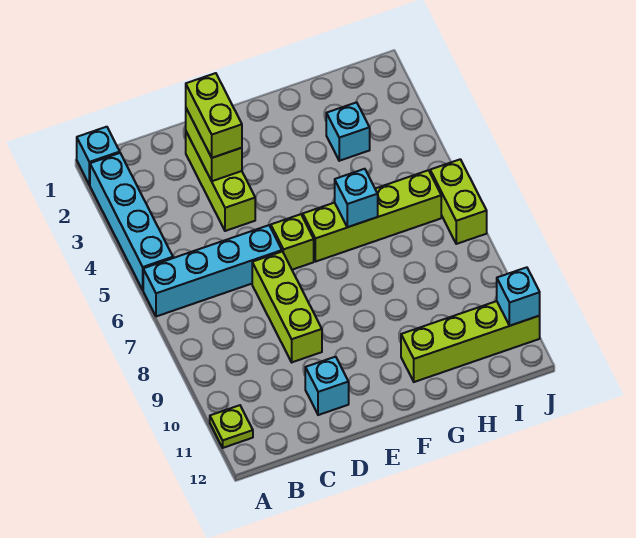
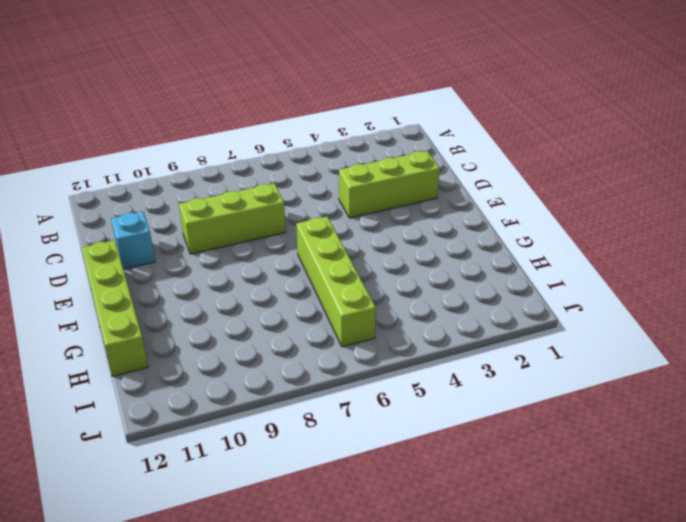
lime brick E12:H12 level 1 -> lime brick G11:J11 level 1
none -> cyan brick A1 level 1
none -> cyan brick A2:A5 level 1
none -> cyan brick A6:D6 level 1

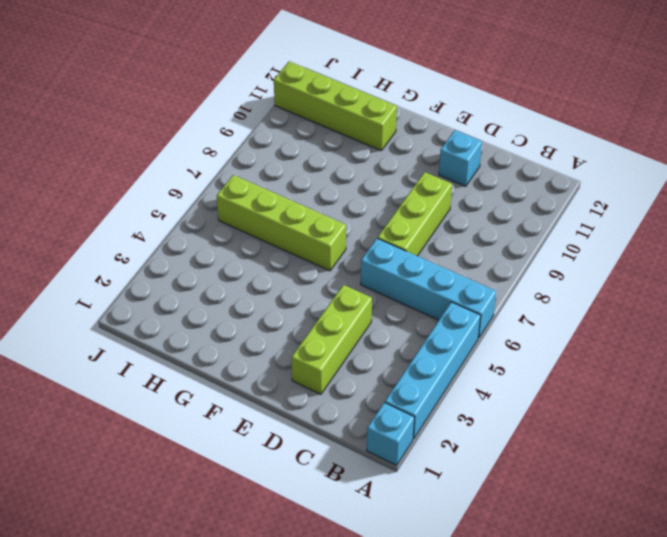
none -> lime plate A11 level 1
none -> lime brick E6 level 1
none -> cyan brick H3 level 1

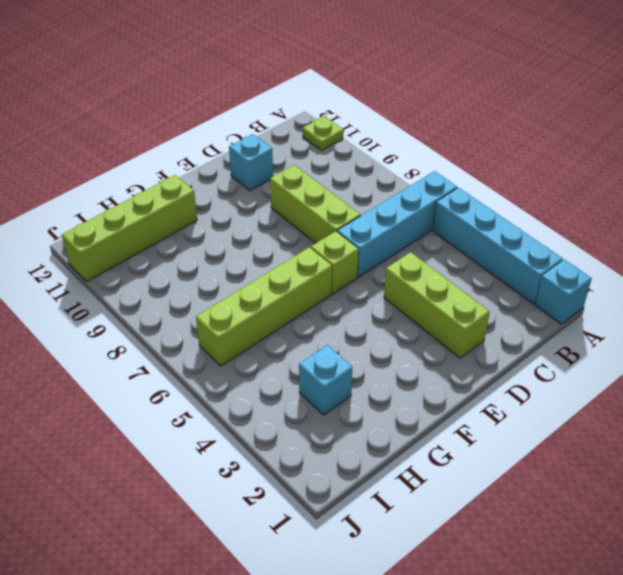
none -> lime brick J6:J7 level 1
none -> lime brick D2:D3 level 2
none -> cyan brick G6 level 2

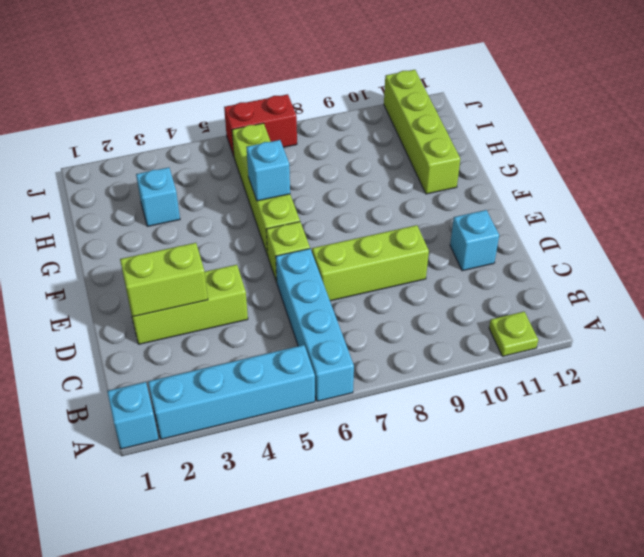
red brick J6:J7 level 1 -> lime brick J6:J7 level 1
none -> cyan brick J11 level 2
none -> lime brick D2:D3 level 3

